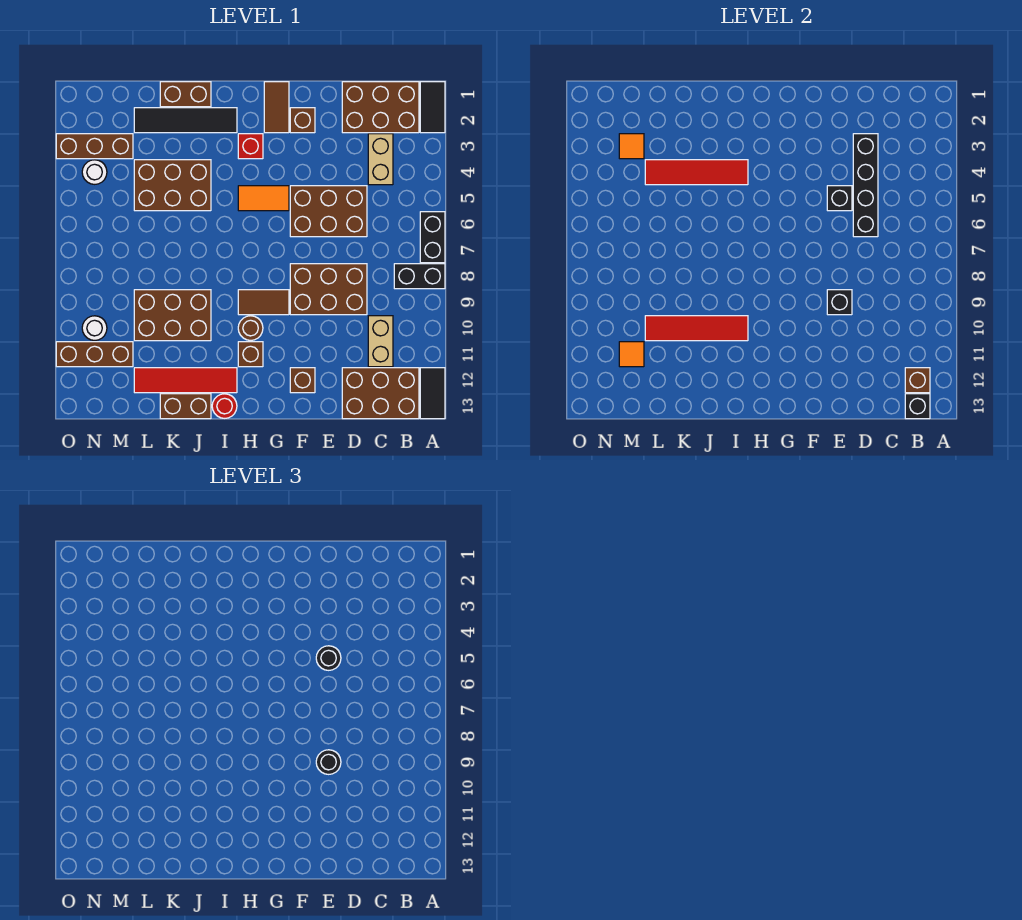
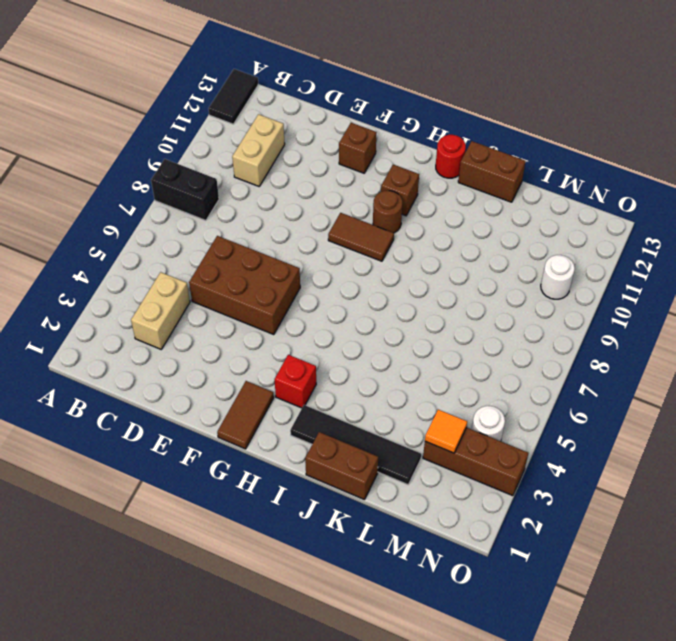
none -> black tile A1:A2 level 1
none -> black brick A6:A7 level 1
none -> brown brick B1:D2 level 1
none -> brown brick B12:D13 level 1

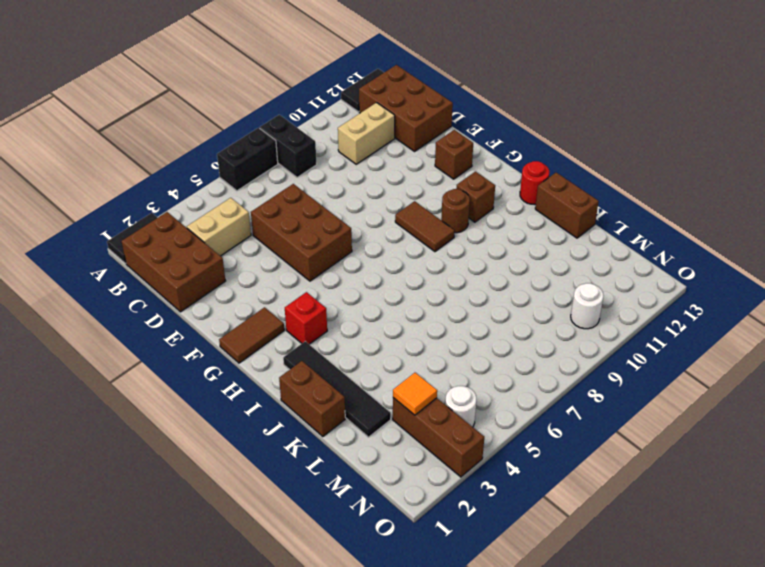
none -> brown brick D8:F9 level 1
none -> brown brick F2 level 1
none -> orange tile G5:H5 level 1
none -> red tile I12:L12 level 1

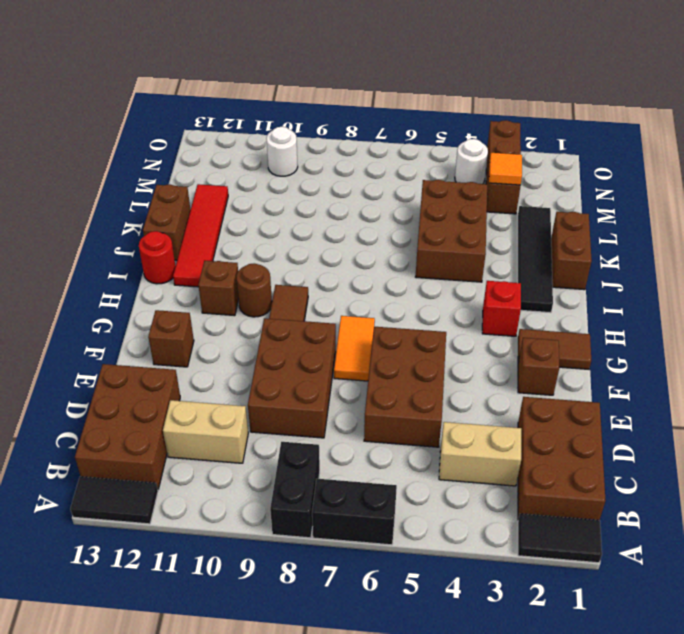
orange tile F7:G7 level 1 -> orange tile G5:H5 level 1
none -> brown brick J9:L10 level 1
none -> brown brick M11:O11 level 1
none -> brown brick B12 level 2
none -> black brick B13 level 2

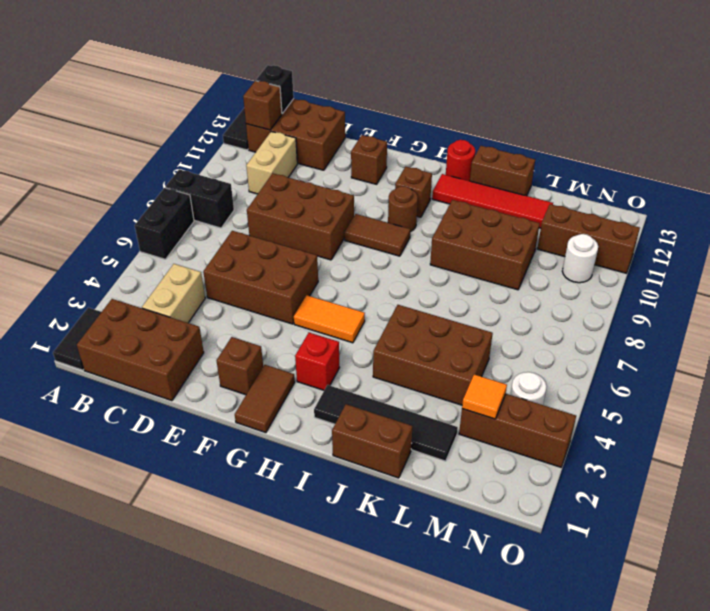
none -> black brick D3:D6 level 2
none -> black brick E5 level 2
none -> black brick E9 level 2
none -> red tile I4:L4 level 2

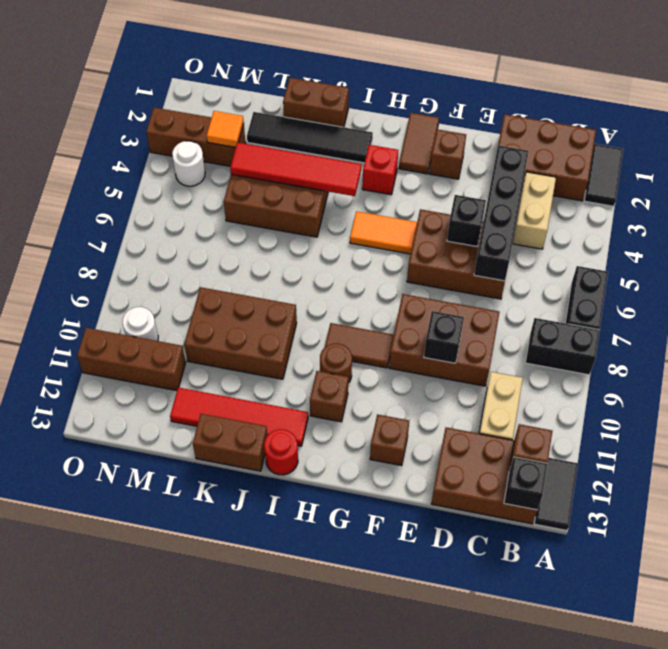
none -> red tile I10:L10 level 2
none -> orange tile M11 level 2
none -> black round brick E5 level 3
none -> black round brick E9 level 3

